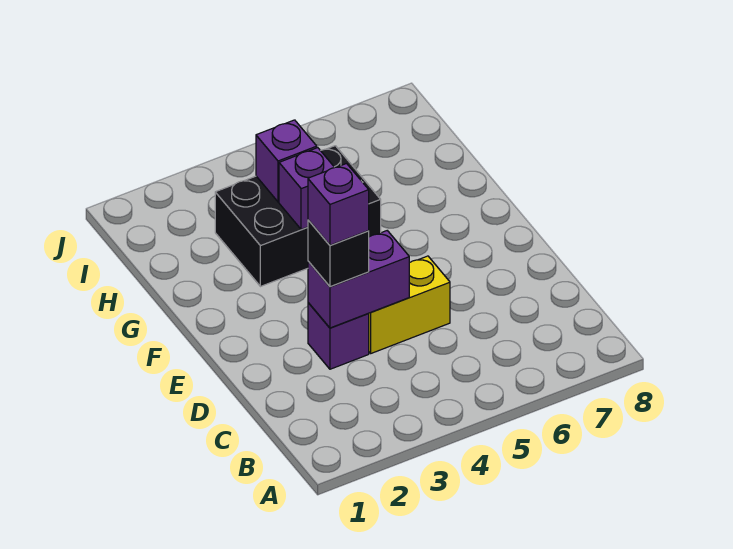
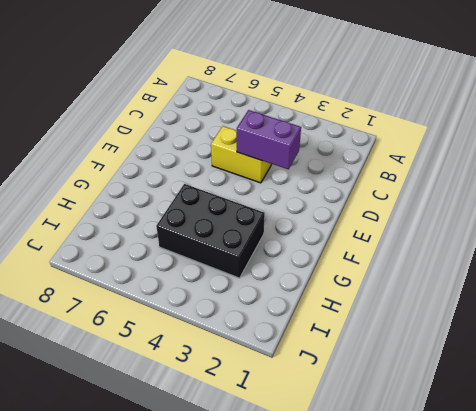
none -> purple brick D3 level 1
none -> purple brick G4 level 2

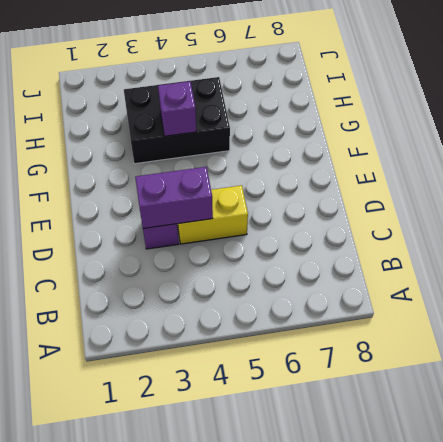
none -> purple brick H4 level 2
none -> black brick D3 level 3

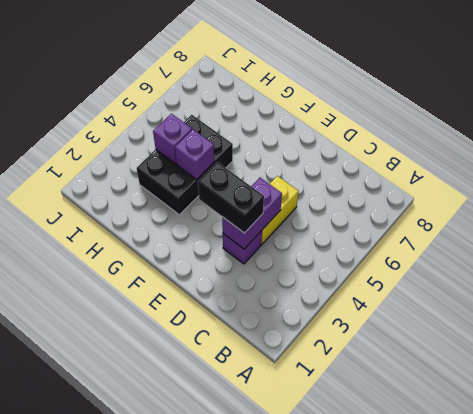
black brick D3:E3 level 3 -> black brick D3 level 3
none -> purple brick D3 level 4

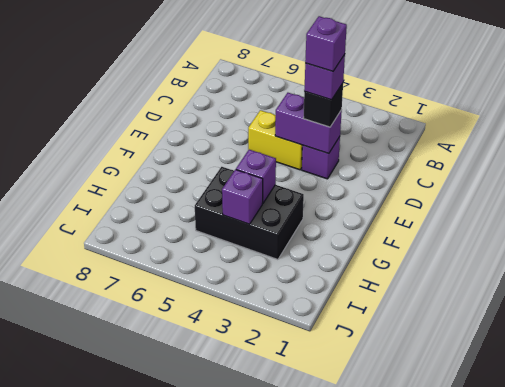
purple brick D3 level 5 -> none

